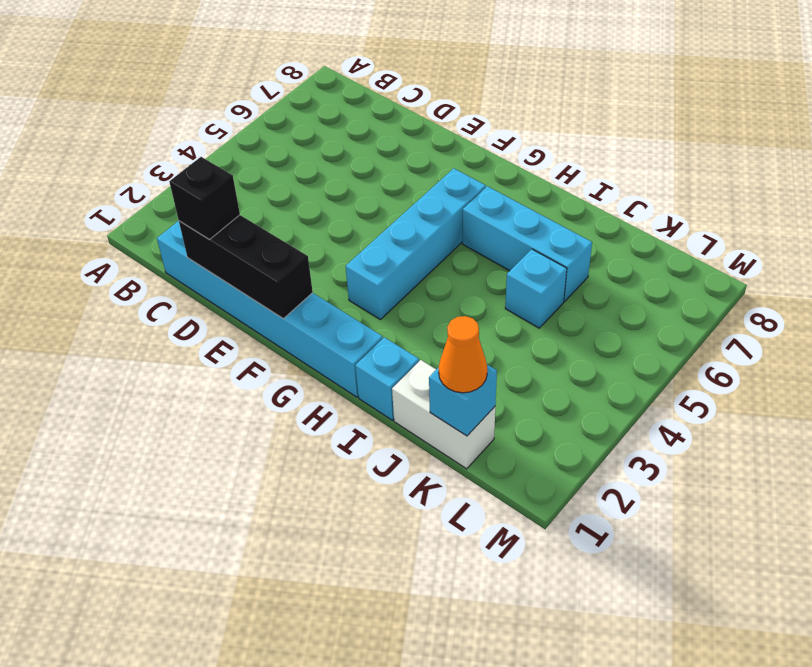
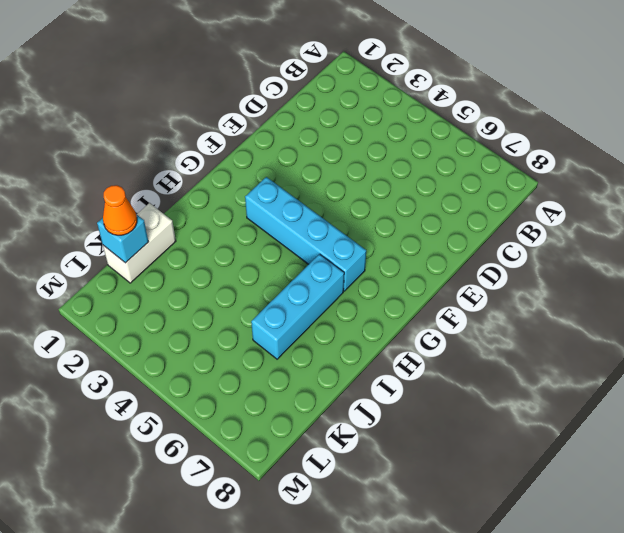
none -> cyan brick C1:H1 level 1
none -> cyan brick I1 level 1

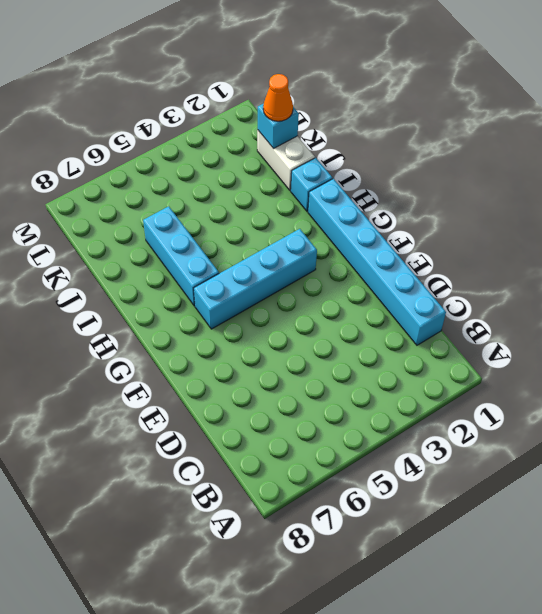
none -> cyan brick J5 level 1
none -> black brick D1:F1 level 2

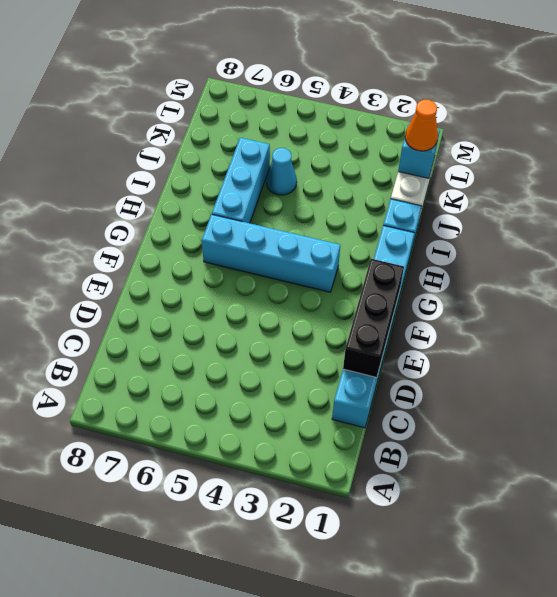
cyan cone J5 level 1 -> cyan brick J5 level 1
none -> black brick D1 level 3

